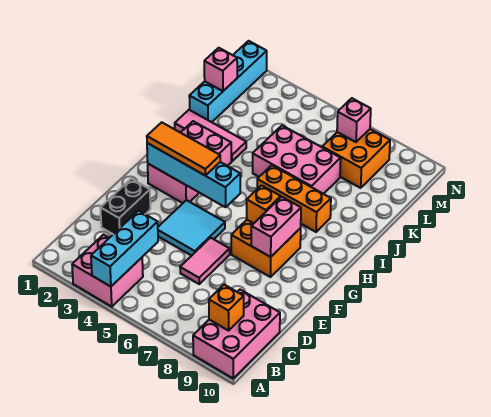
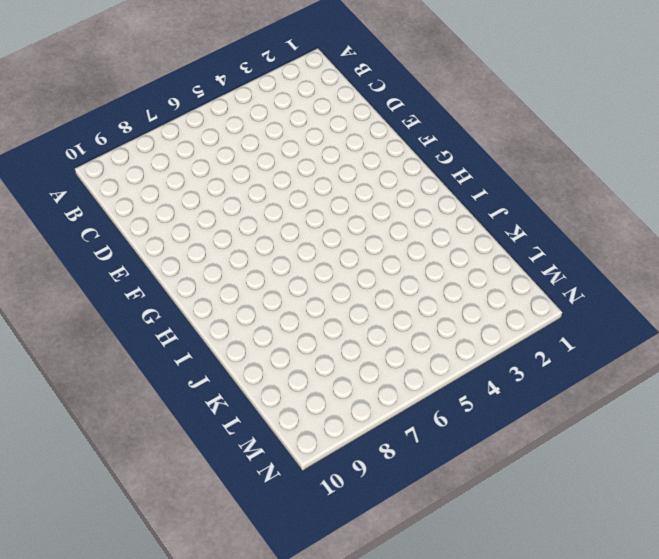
none -> pink brick A3:B4 level 1
none -> pink brick A9:C10 level 1
none -> black brick D2:E2 level 1

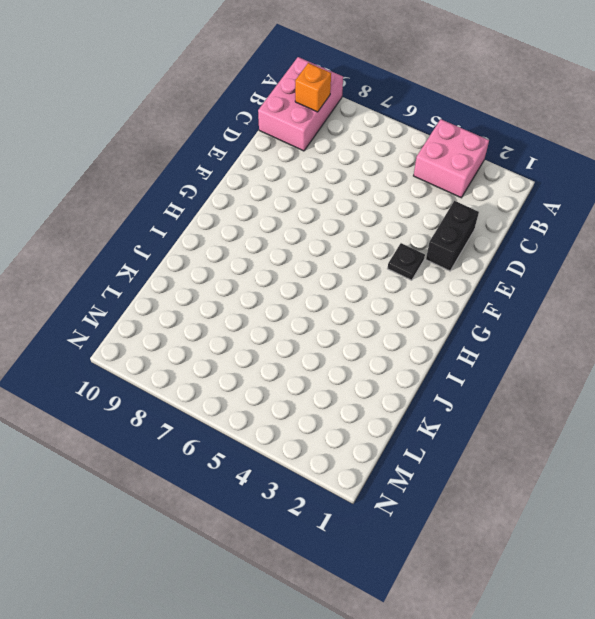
black plate F3 level 1 -> none
none -> pink tile D6:E6 level 1
none -> cyan tile E4:F5 level 1
none -> orange brick F7:G8 level 1

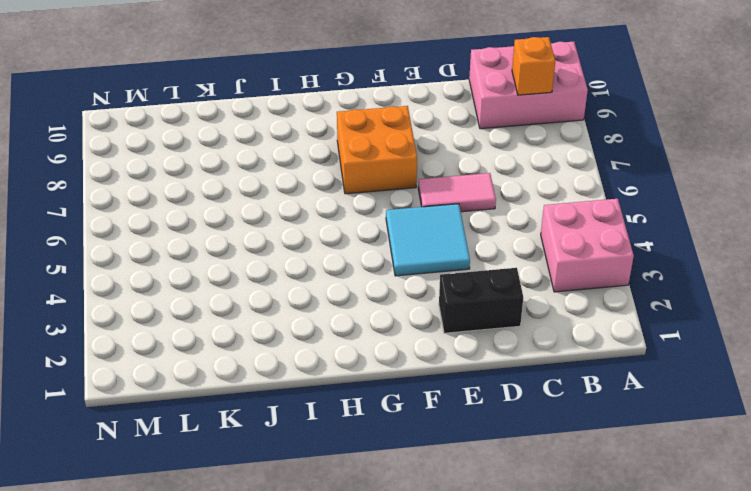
none -> pink brick G2:I3 level 1
none -> orange brick I6:I8 level 1
none -> pink tile J1:J3 level 1

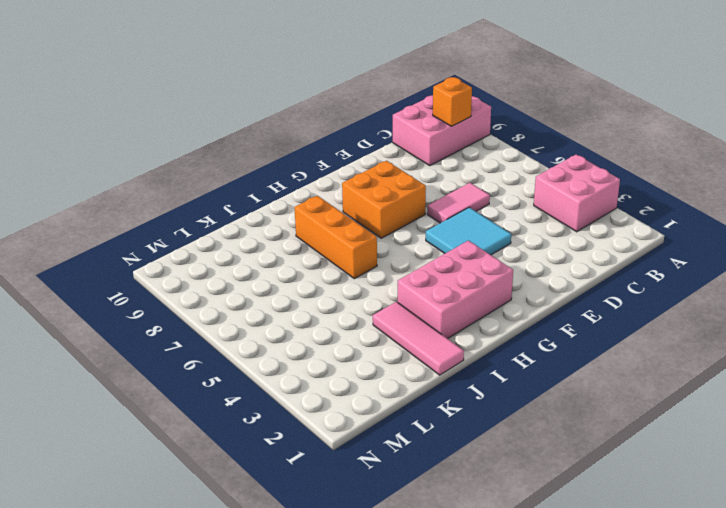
none -> black brick D2:E2 level 1
none -> pink brick J5:K7 level 1
none -> cyan brick K1:N1 level 1

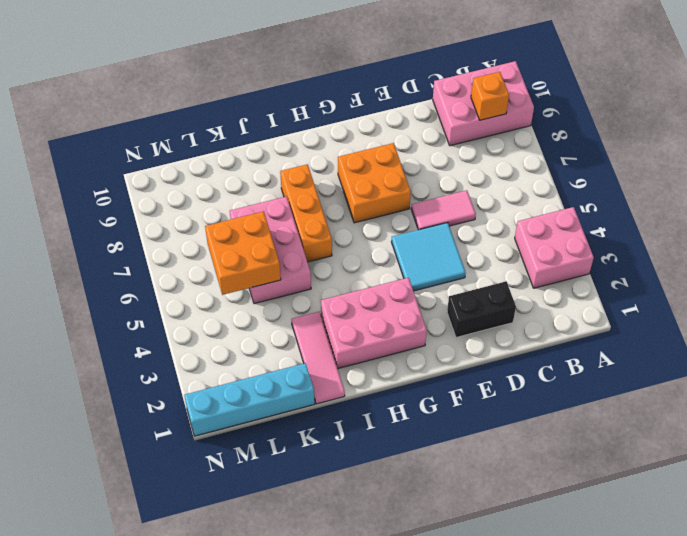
orange brick K5:L6 level 2 -> orange brick L7:M8 level 1
none -> cyan brick A4:C4 level 2
none -> pink brick F8:G8 level 2
none -> cyan brick G2:G5 level 2

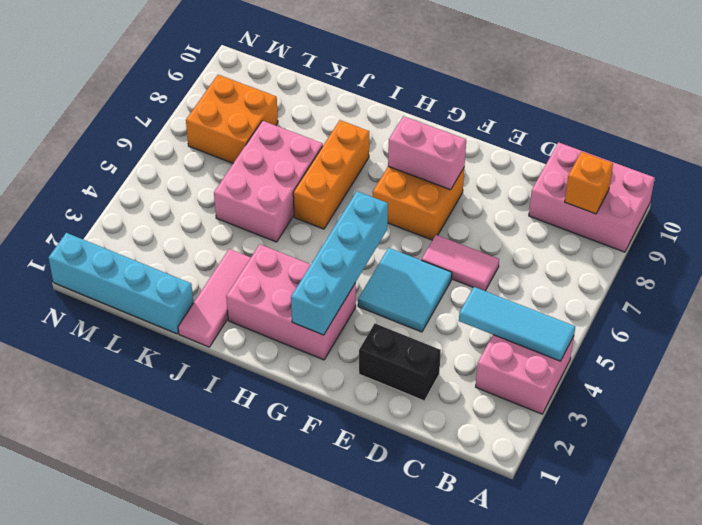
cyan tile A4:C4 level 2 -> cyan brick A4:C4 level 2
none -> orange brick G7 level 2
none -> pink brick L1 level 2
none -> pink brick M7 level 2

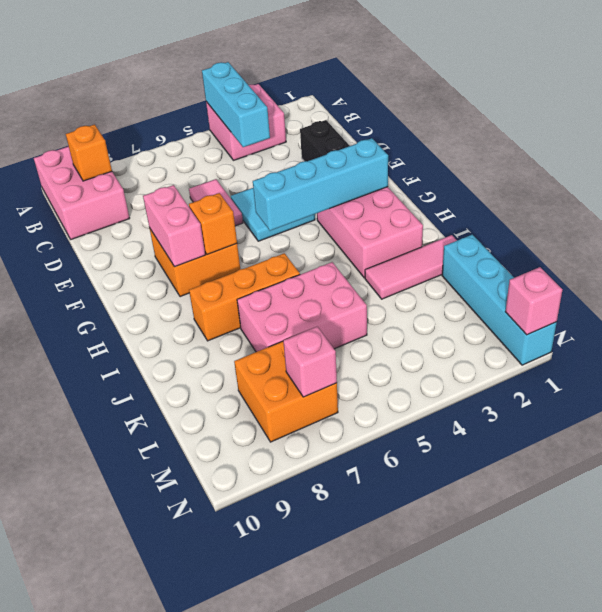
pink brick N1 level 2 -> pink brick L1 level 2
none -> orange tile G2:G4 level 3

